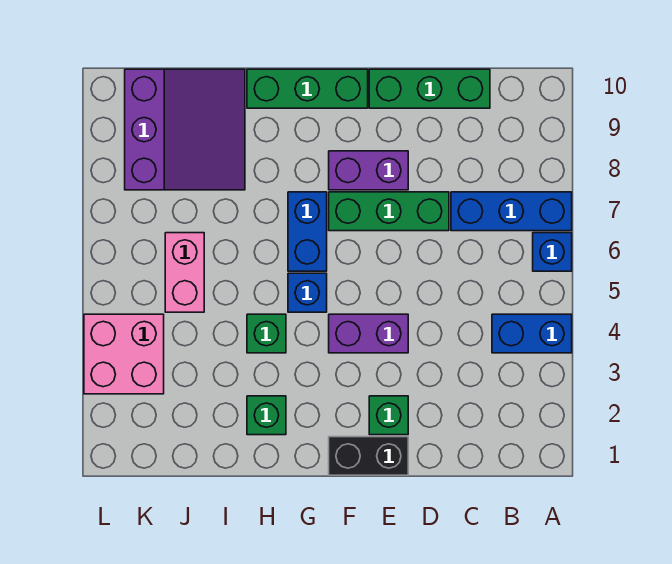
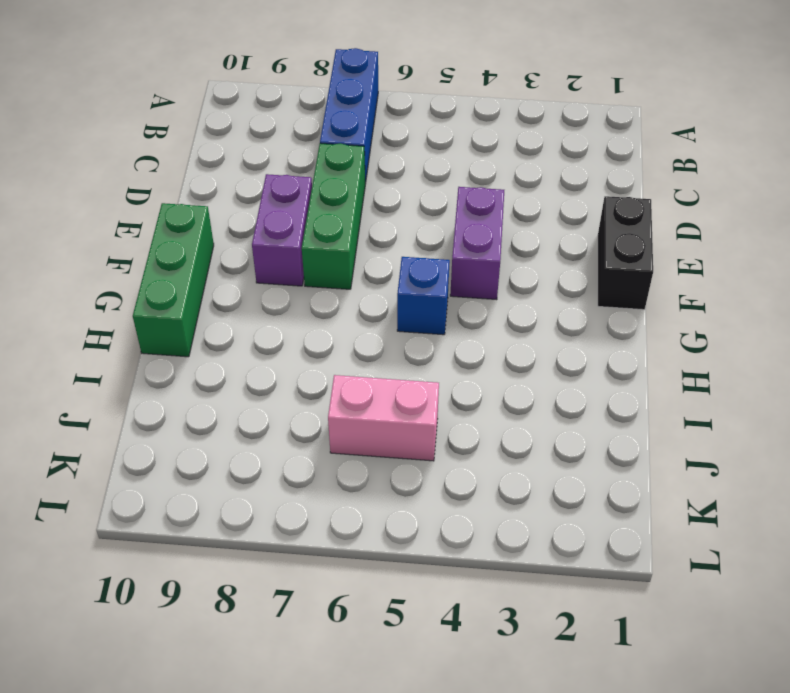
none -> blue brick A4:B4 level 1
none -> blue brick A6 level 1
none -> green brick C10:E10 level 1

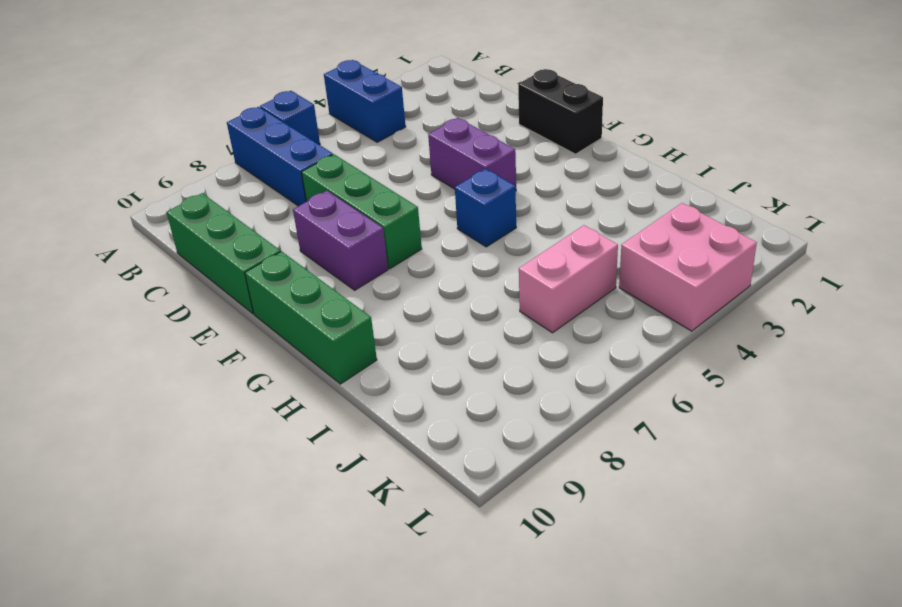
none -> green brick E2 level 1
none -> blue brick G6:G7 level 1
none -> green brick H2 level 1

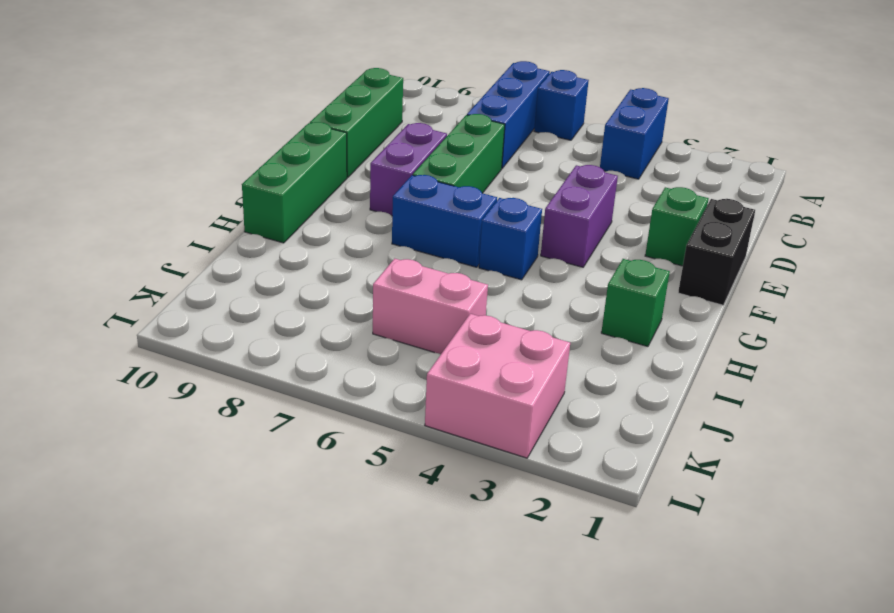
none -> green brick H4 level 1
none -> purple slope I8:K10 level 1 top K

